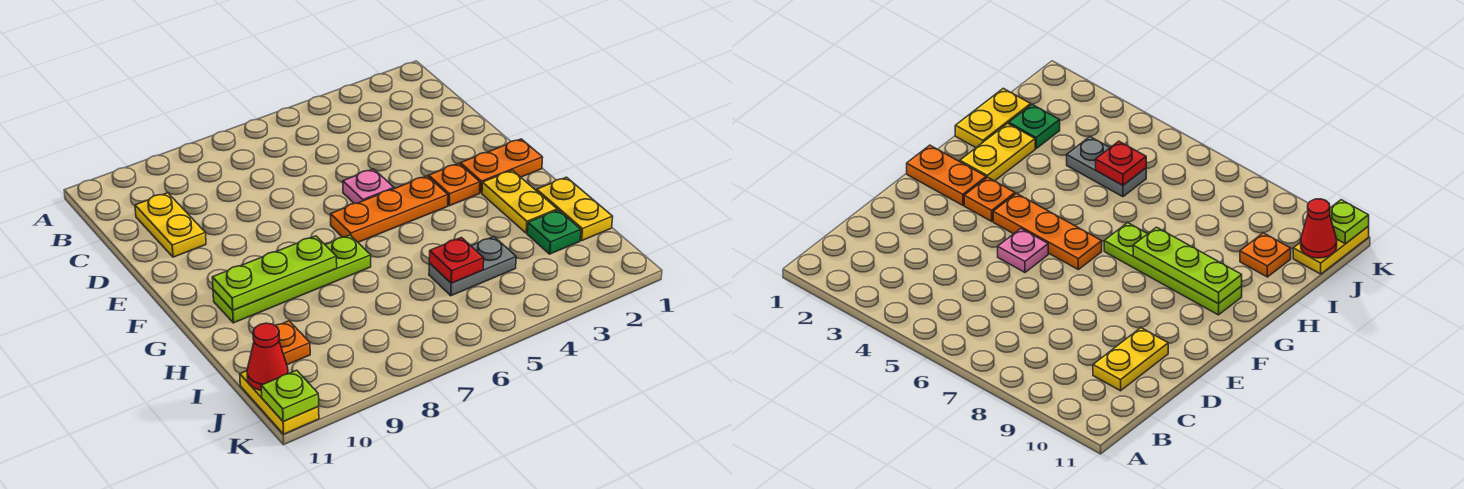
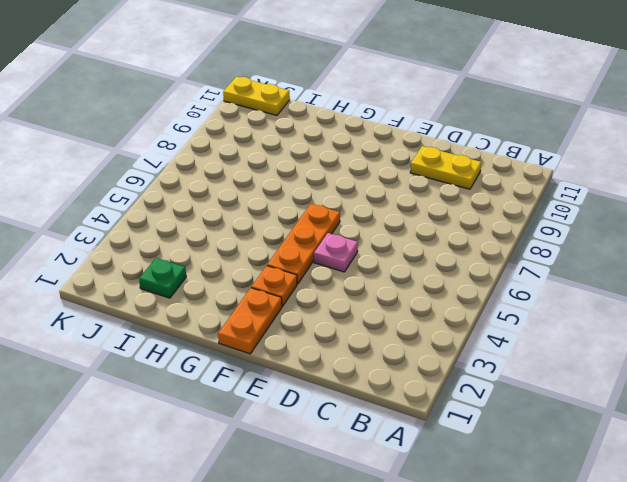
none -> yellow plate G2:H2 level 1
none -> lime plate G7:G10 level 1
none -> yellow plate H1:I1 level 1

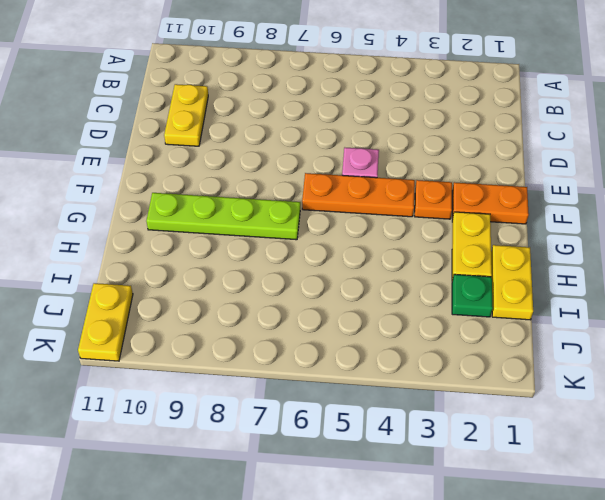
none -> grey plate I4:I5 level 1
none -> orange plate I10 level 1
none -> lime plate G8:G10 level 2

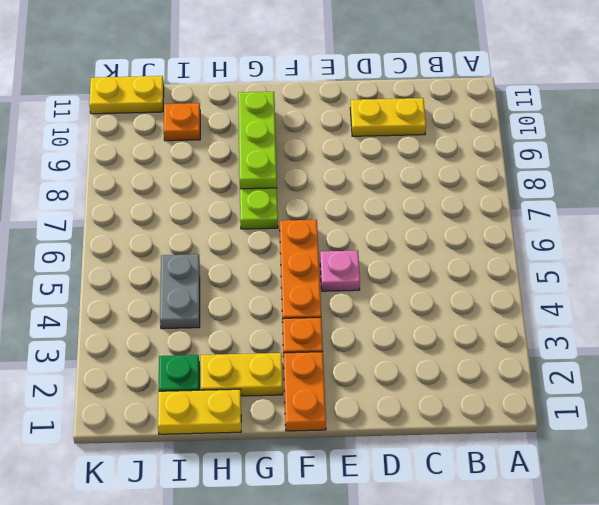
none -> red plate I5 level 2
none -> red cone J11 level 2
none -> lime plate K11 level 2

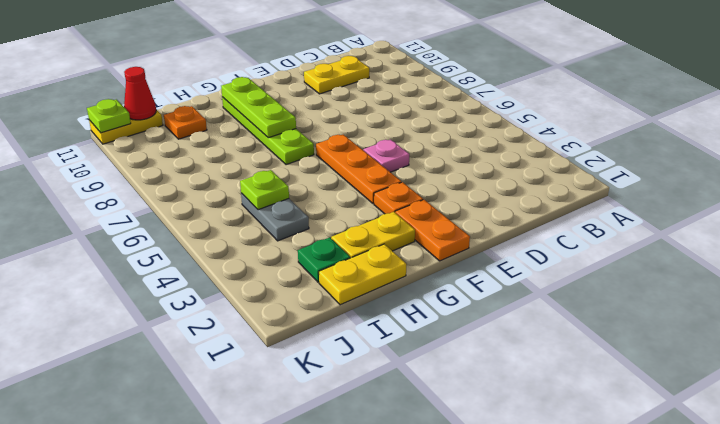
lime plate I5 level 2 -> red plate I5 level 2

